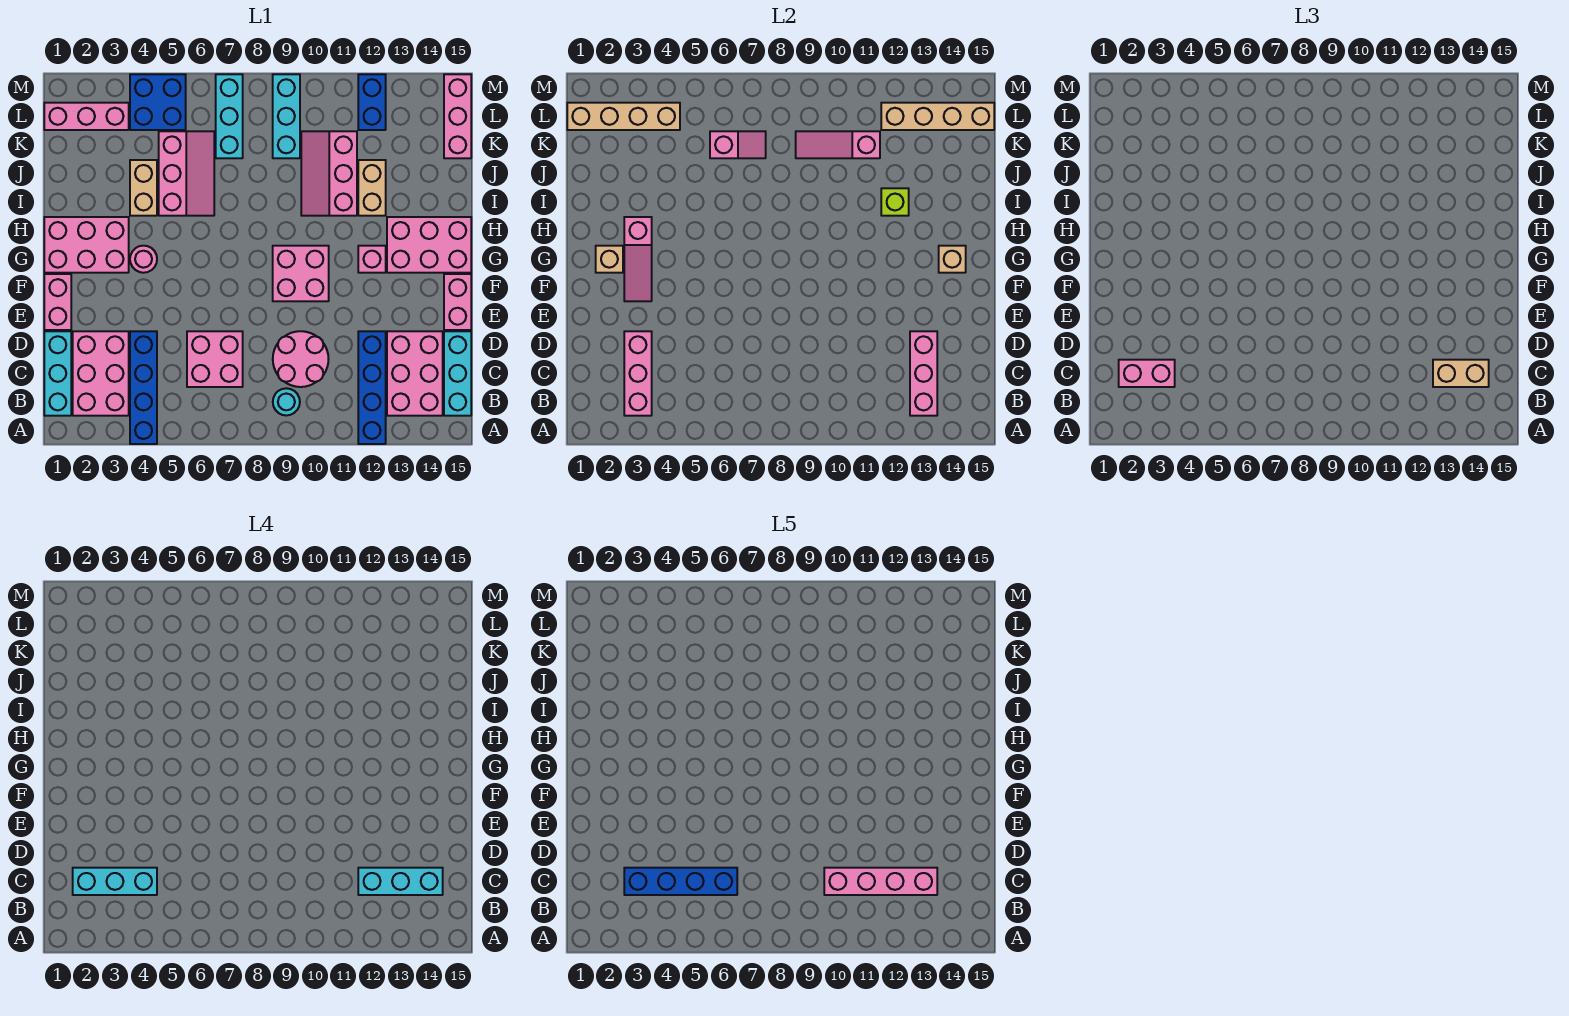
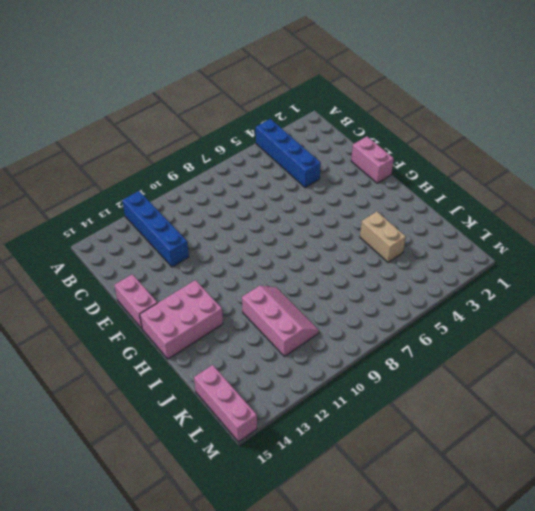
none -> cyan brick B1:D1 level 1
none -> pink brick B2:D3 level 1
none -> cyan round brick B9 level 1
none -> pink brick B13:D14 level 1

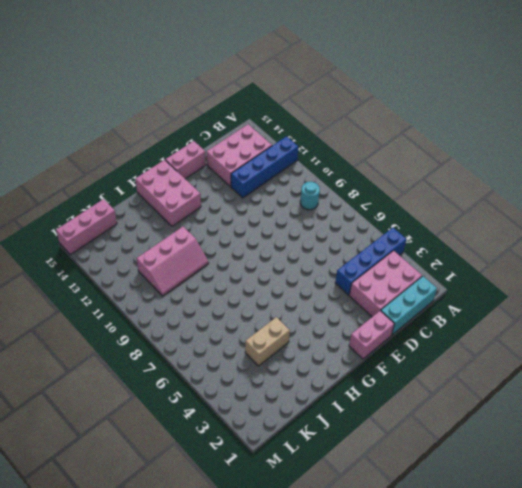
none -> cyan brick B15:D15 level 1
none -> pink brick C6:D7 level 1
none -> pink round brick C9:D10 level 1
none -> pink brick F9:G10 level 1

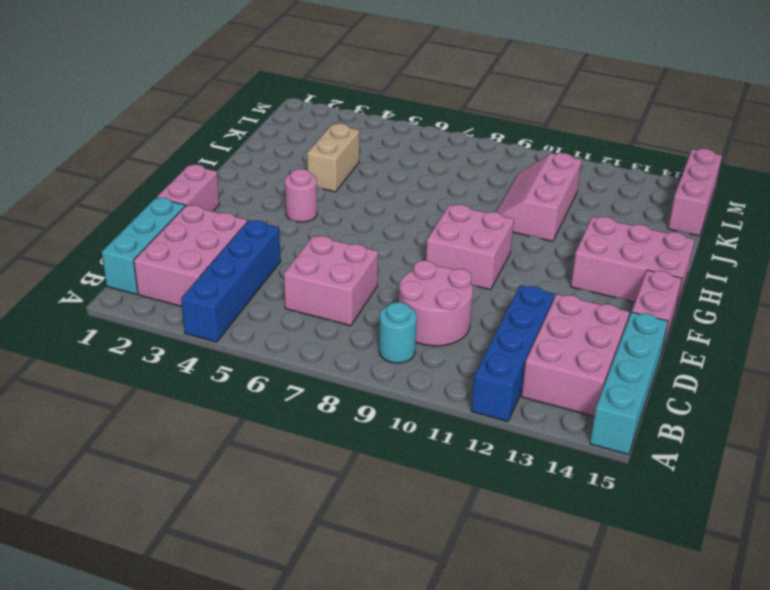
cyan brick A15:D15 level 1 -> cyan brick B15:D15 level 1
none -> pink brick G1:H3 level 1
none -> pink brick G12 level 1
none -> pink slope I5:K6 level 1 top 5
none -> tan brick I12:J12 level 1

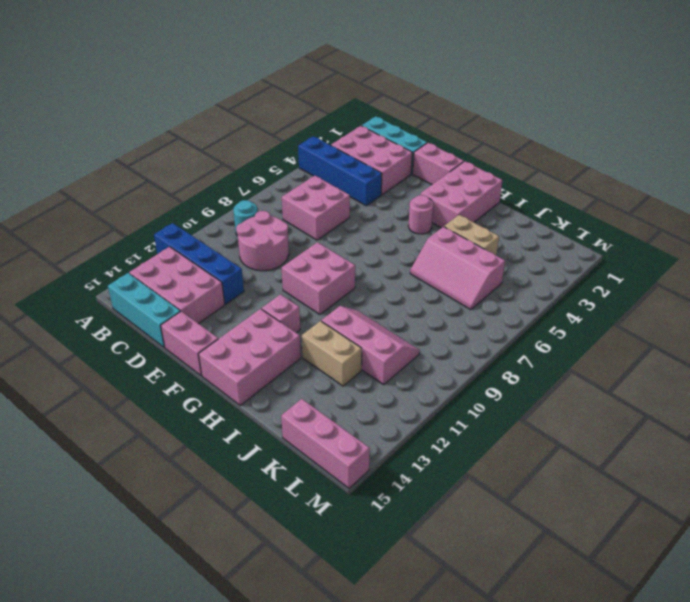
none -> cyan brick K7:M7 level 1
none -> cyan brick K9:M9 level 1
none -> pink brick L1:L3 level 1
none -> blue brick L4:M5 level 1

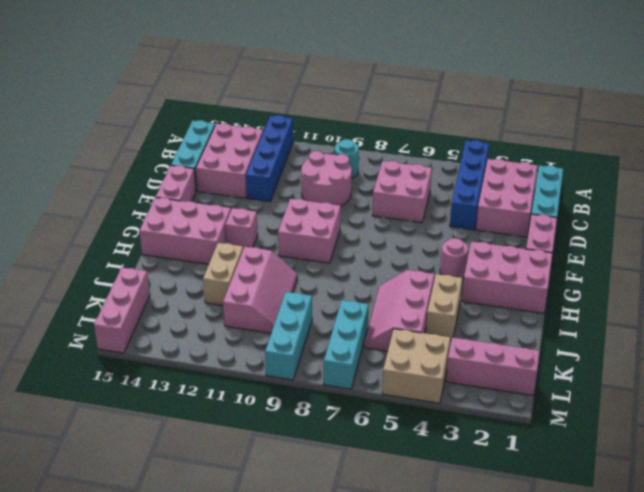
tan brick L4:M5 level 1 -> blue brick L4:M5 level 1
none -> blue brick L12:M12 level 1
none -> pink brick B3:D3 level 2
none -> pink brick B13:D13 level 2
none -> pink slope F3:H3 level 2 top H

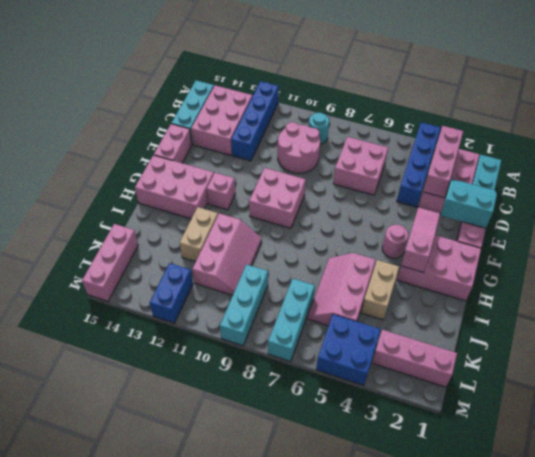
cyan slope D1:E2 level 2 top E -> none
none -> pink brick B13:D13 level 2
none -> tan brick G2 level 2
none -> tan brick G14 level 2
none -> lime brick I12 level 2

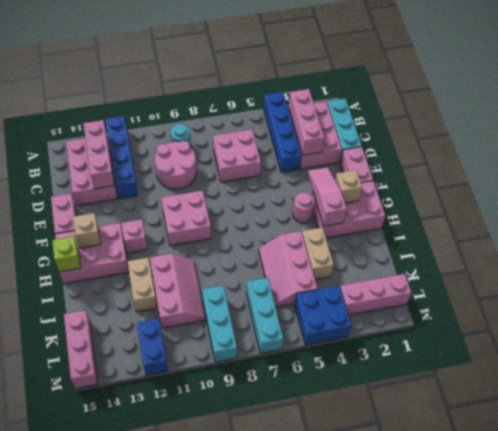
lime brick H15 level 2 -> lime brick I12 level 2
none -> cyan brick B15:D15 level 1
none -> pink slope K6:K7 level 2 top 6
none -> pink slope K9:K11 level 2 top 11
none -> tan brick L1:L4 level 2

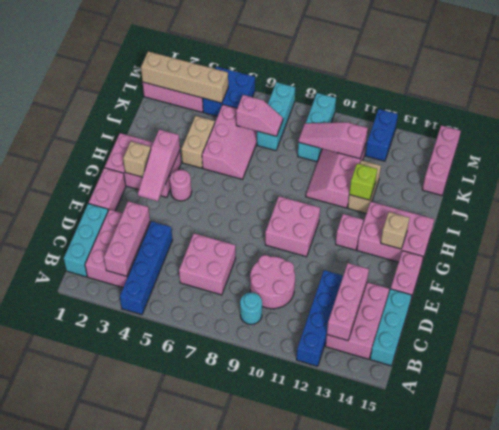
none -> tan brick L12:L15 level 2
none -> pink brick C2:C3 level 3
none -> tan brick C13:C14 level 3
none -> cyan brick C2:C4 level 4

